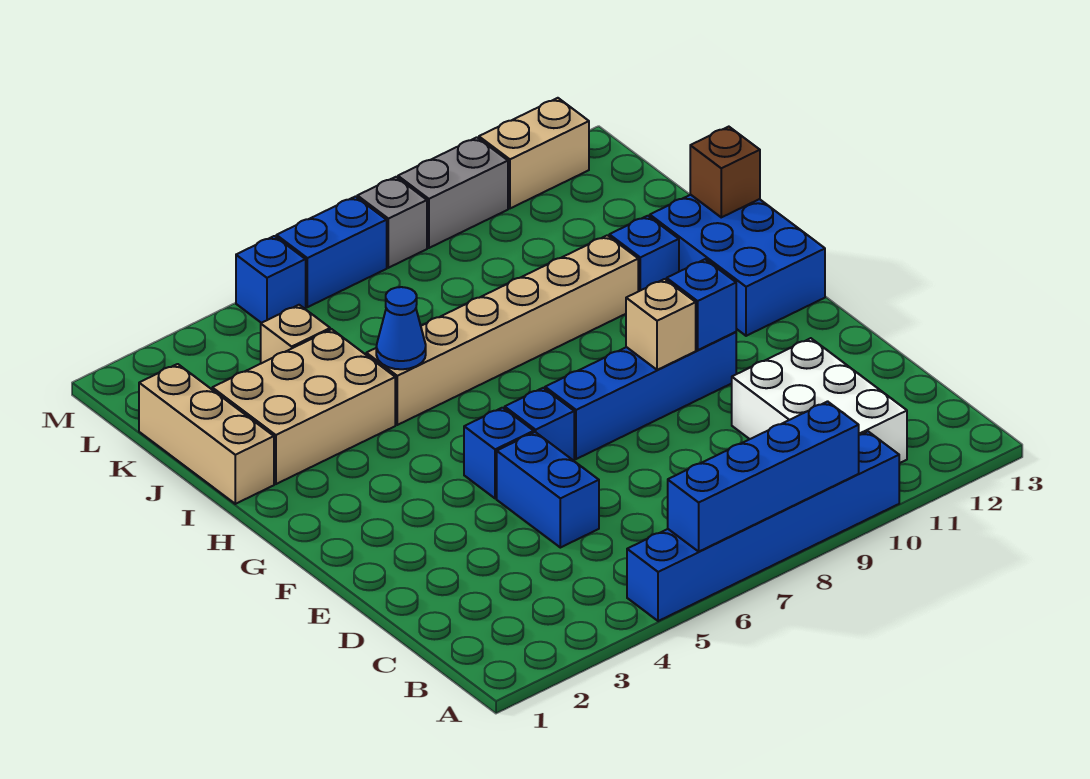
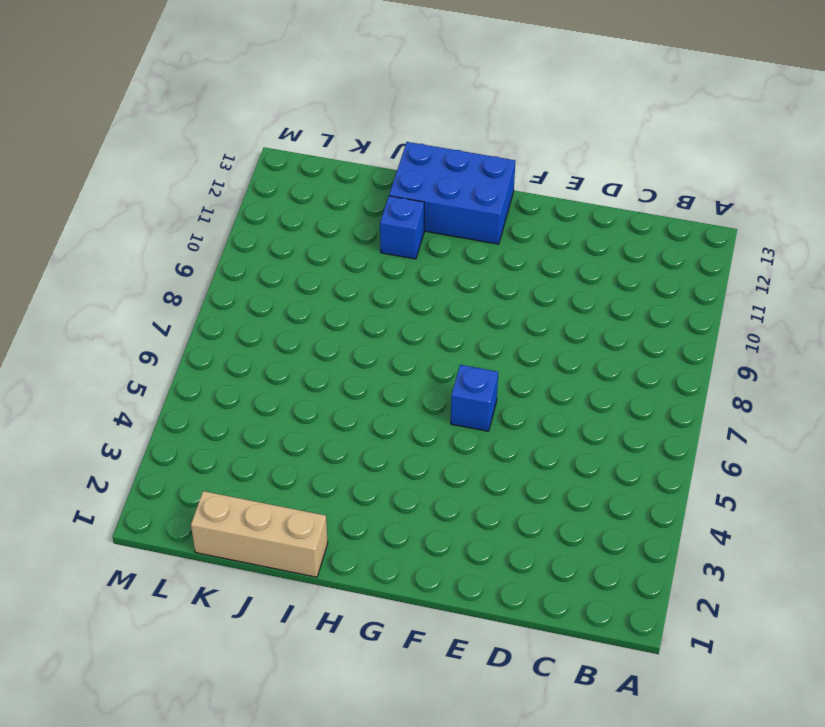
none -> blue brick A5:A10 level 1
none -> white brick B10:D11 level 1
none -> blue brick D5:E5 level 1

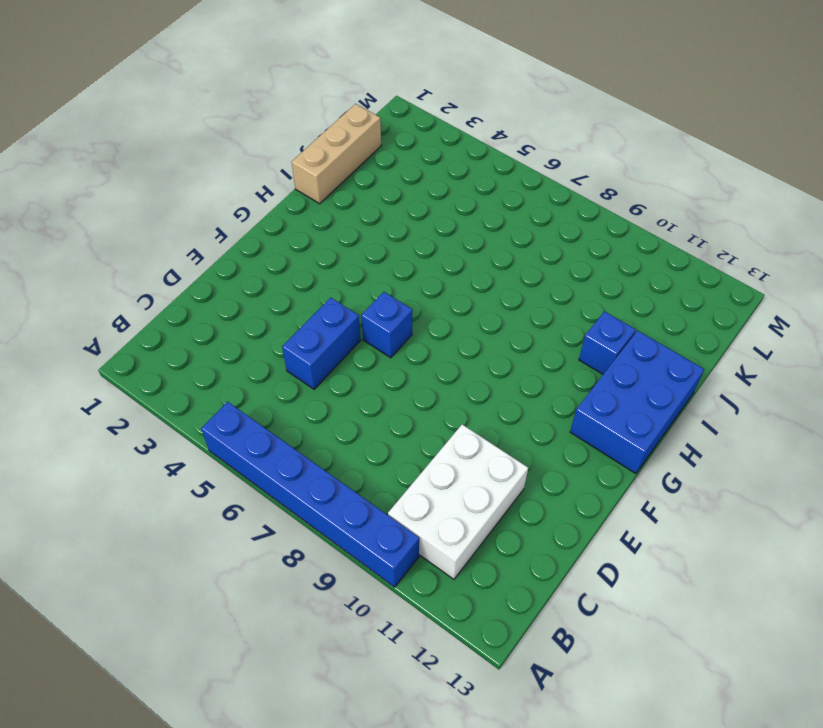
none -> blue brick F5 level 1
none -> blue brick F7:F10 level 1
none -> tan brick I2:J4 level 1

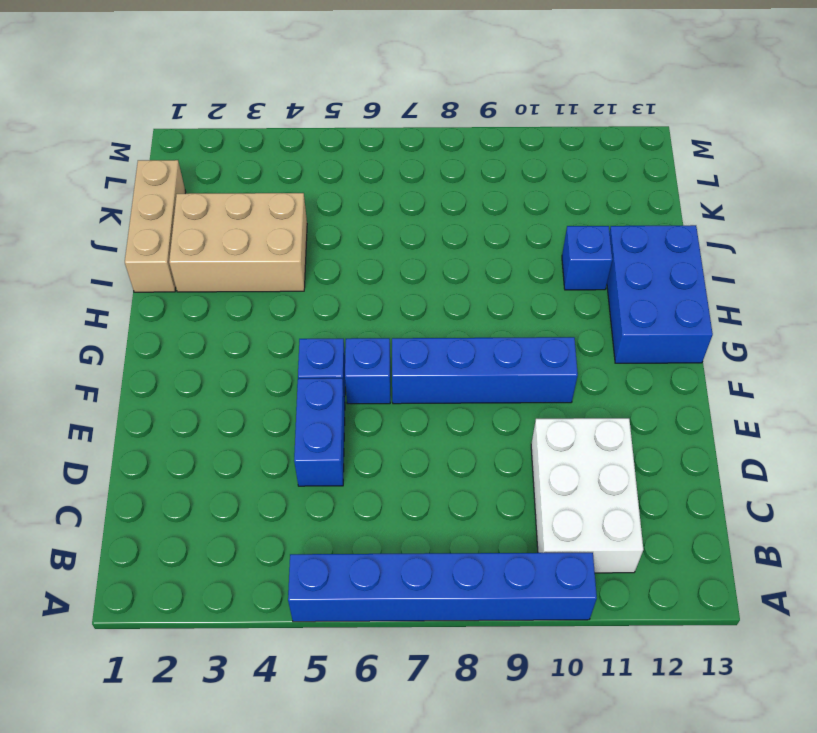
none -> tan brick I5:I10 level 1
none -> tan brick K4 level 1
none -> blue brick M5 level 1

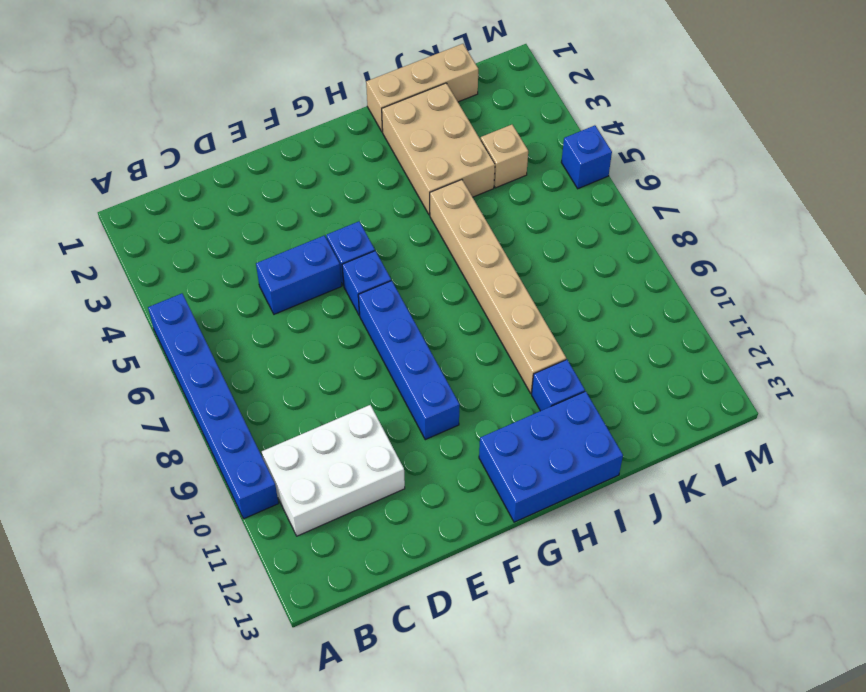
none -> blue brick M6:M7 level 1
none -> grey brick M8 level 1
none -> grey brick M9:M10 level 1

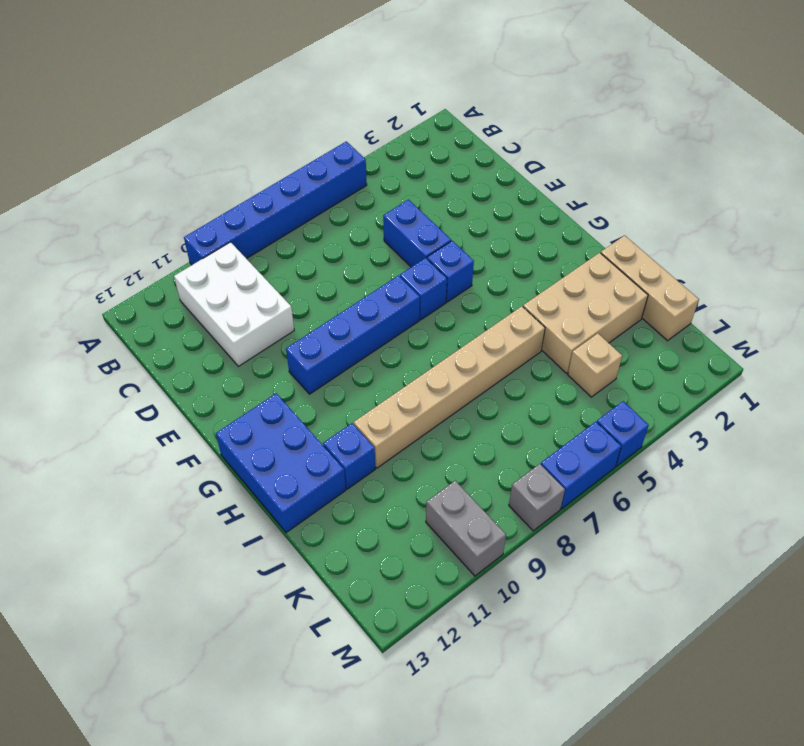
grey brick L10:M10 level 1 -> grey brick M9:M10 level 1
none -> tan brick M11:M12 level 1
none -> blue brick A6:A9 level 2
none -> tan brick F9 level 2

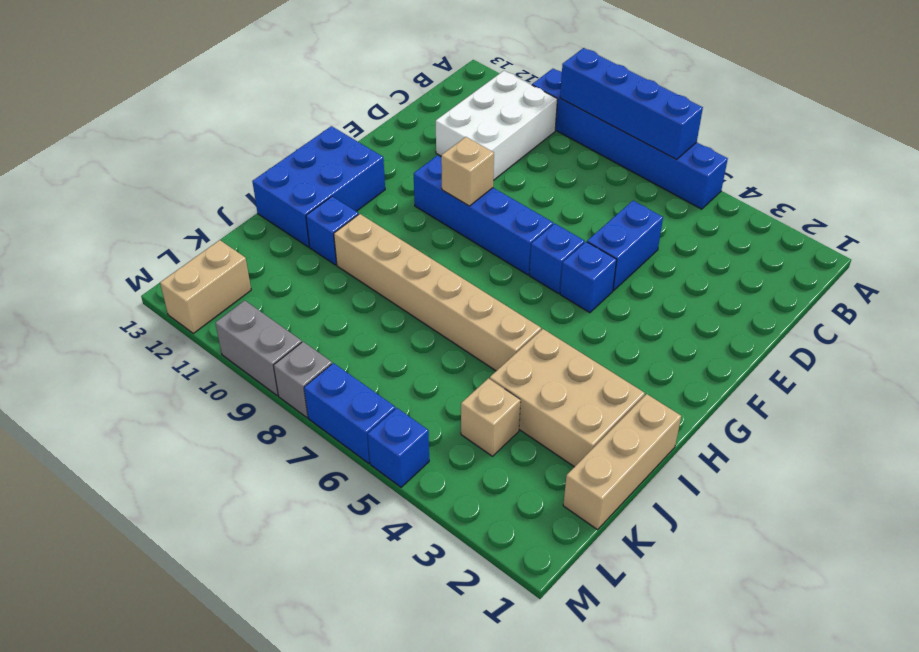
tan brick L12:M12 level 1 -> tan brick M11:M12 level 1
none -> blue brick F10 level 2
none -> blue cone I5 level 2
none -> brown brick I13 level 2

